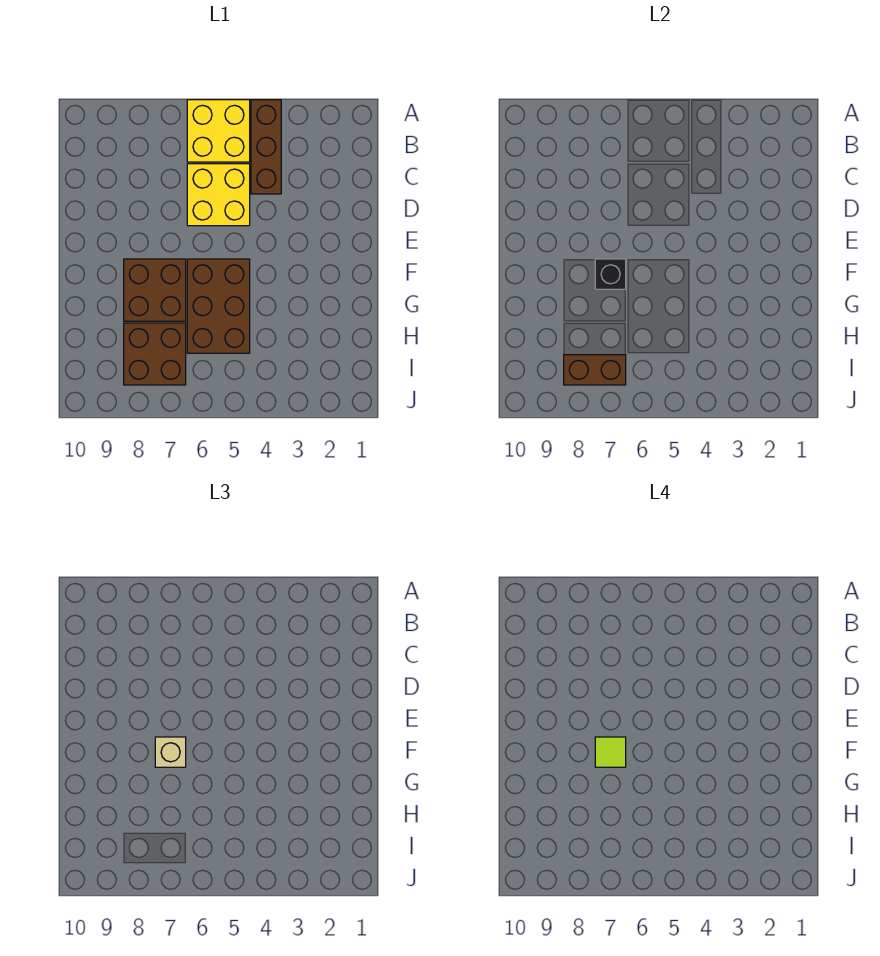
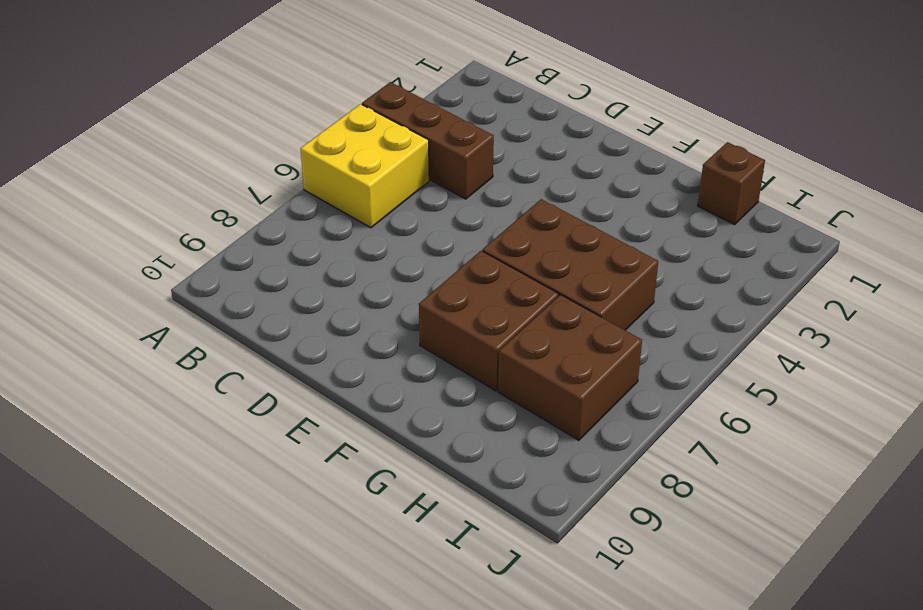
brown brick H1 level 1 -> none
none -> yellow brick C5:D6 level 1
none -> black brick F7 level 2

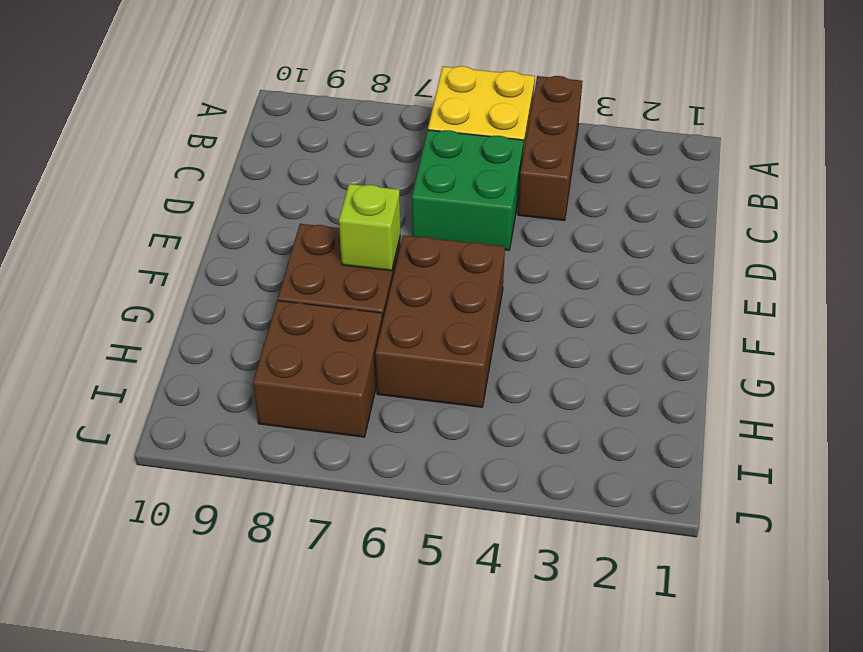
green brick C5:D6 level 1 -> yellow brick C5:D6 level 1
lime brick F7 level 2 -> black brick F7 level 2
none -> brown brick I7:I8 level 2
none -> tan brick F7 level 3

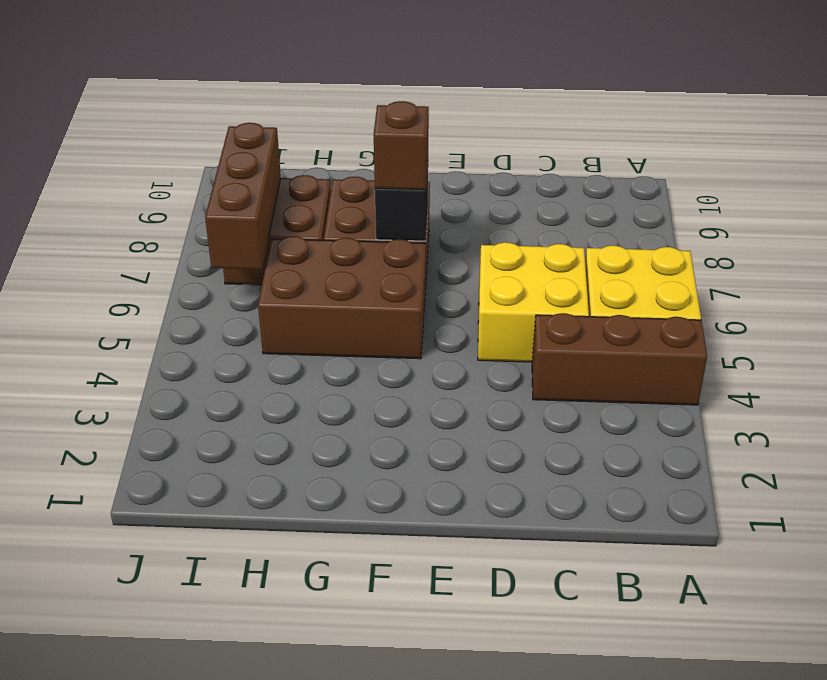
brown brick F7 level 3 -> tan brick F7 level 3
brown brick I6:I8 level 2 -> brown brick I7:I8 level 2
none -> lime tile F7 level 4

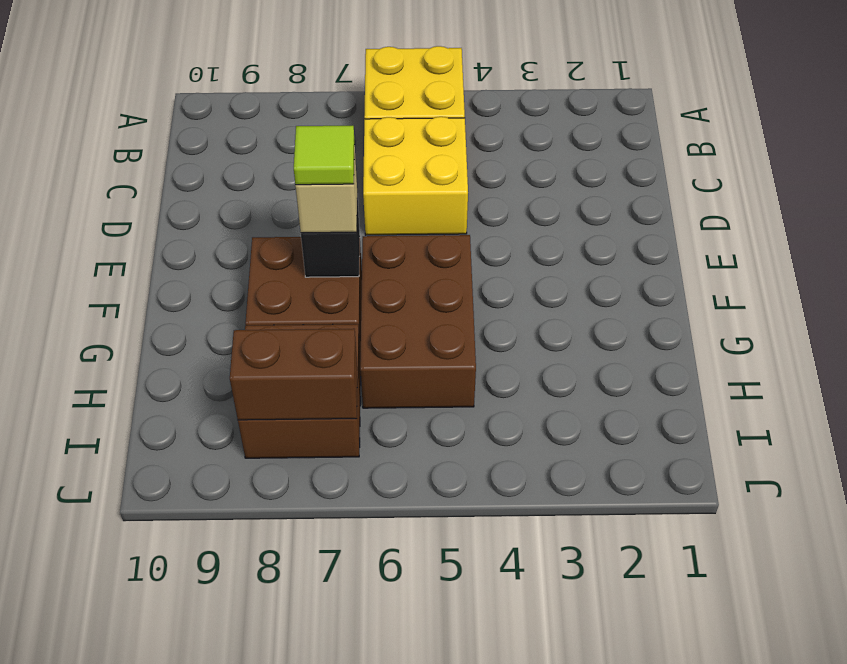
none -> brown brick A4:C4 level 1

